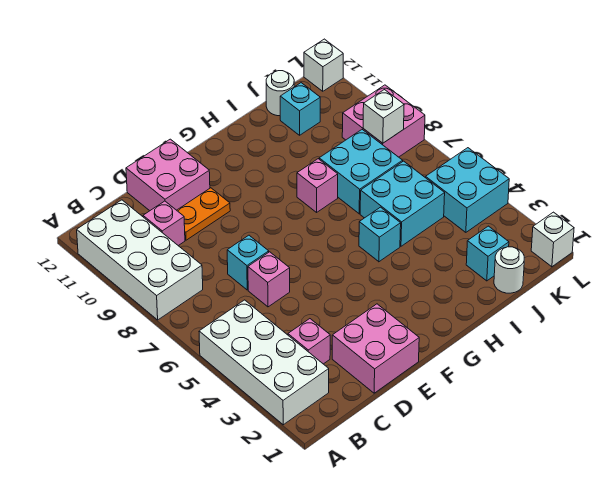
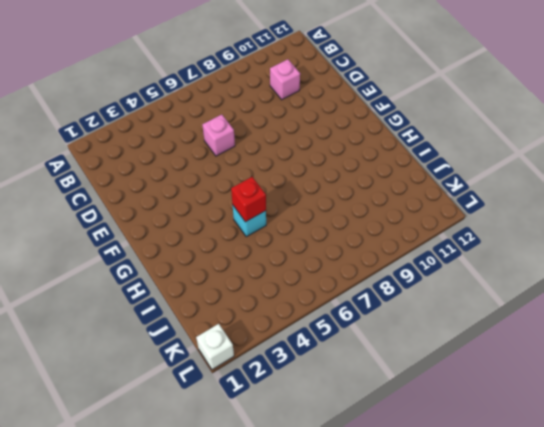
red brick H5 level 2 -> none
none -> white brick A2:B5 level 1
none -> white brick A8:B11 level 1
none -> pink brick C3 level 1

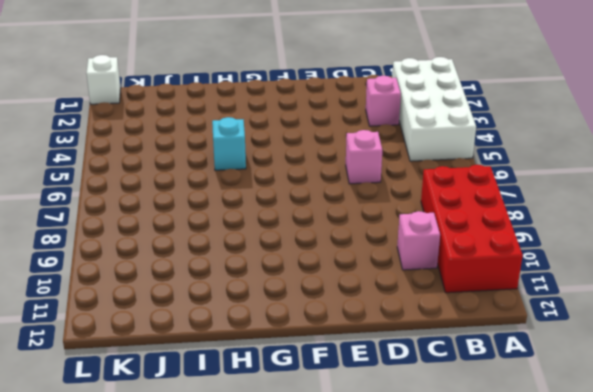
red brick A8:B11 level 1 -> white brick A8:B11 level 1
none -> pink brick D1:E2 level 1
none -> cyan brick D7 level 1
none -> orange plate D10:E10 level 1

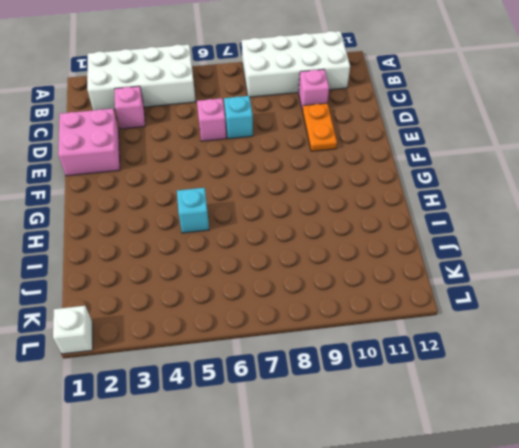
none -> pink brick D11:E12 level 1
none -> pink brick H8 level 1
none -> cyan brick I5:J6 level 1

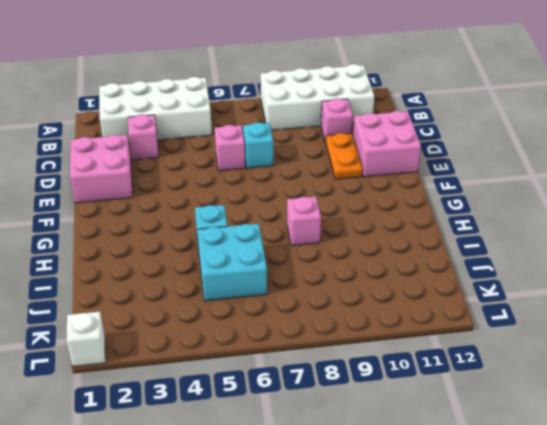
none -> cyan brick I7:J8 level 1
none -> white round brick J1 level 1
none -> cyan brick J2 level 1

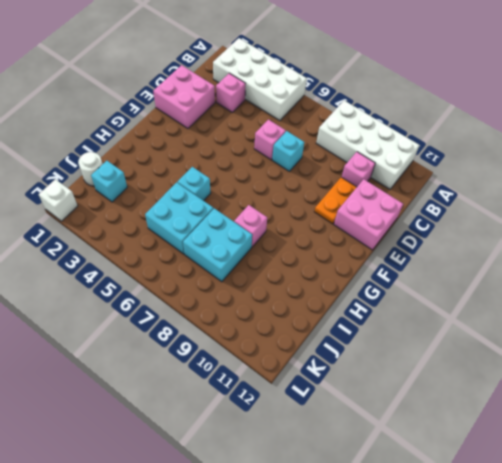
none -> cyan brick J11 level 1
none -> white round brick J12 level 1
none -> cyan brick K4:L5 level 1

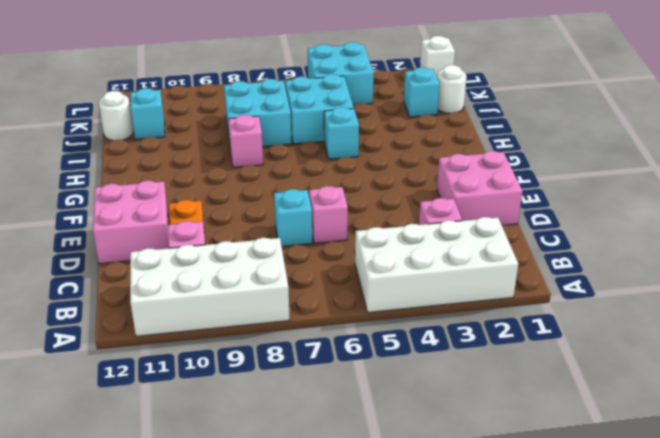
none -> pink brick K8:L9 level 1
none -> white brick L12 level 1
none -> white brick K8 level 2

